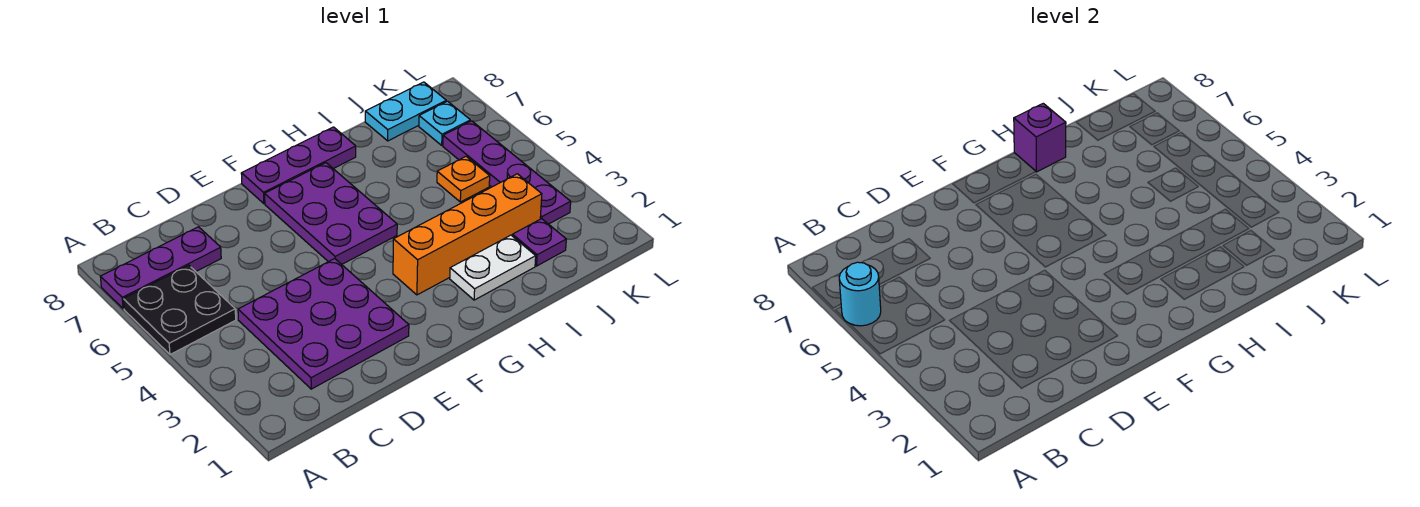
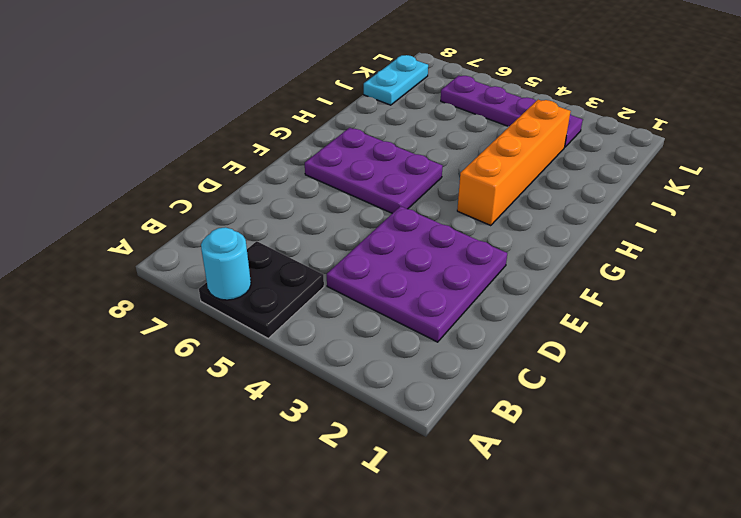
none -> purple plate A7:C7 level 1
none -> purple plate F8:H8 level 1
none -> white plate H2:I2 level 1

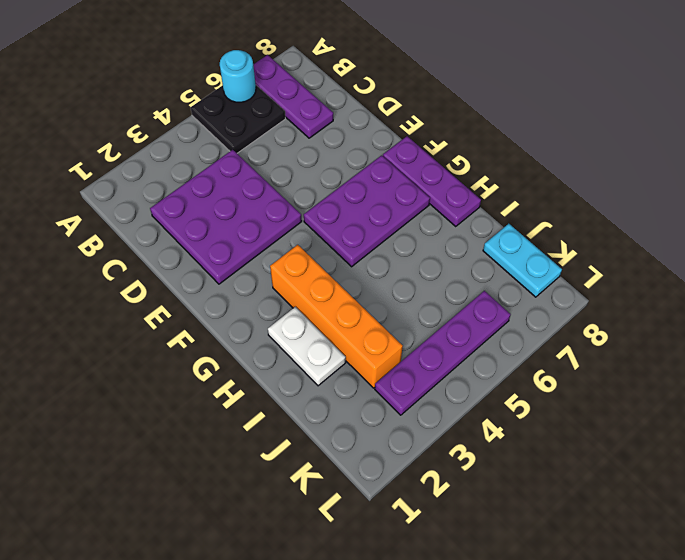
none -> purple plate J2 level 1
none -> orange plate J5 level 1
none -> cyan plate K7 level 1

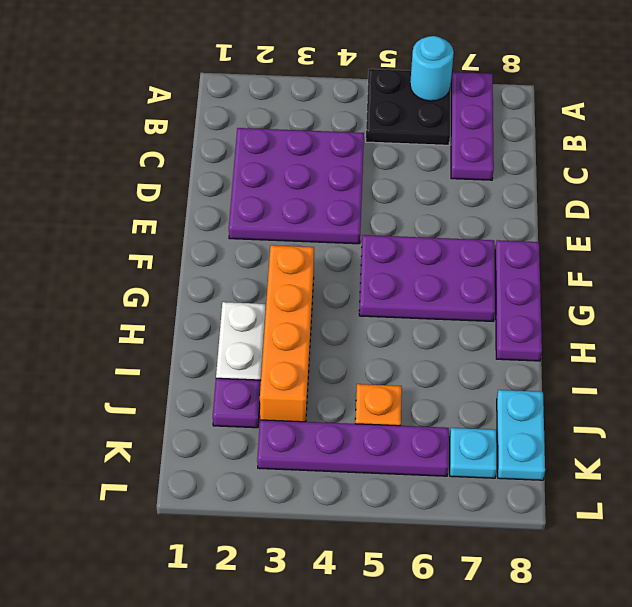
none -> purple brick H8 level 2

